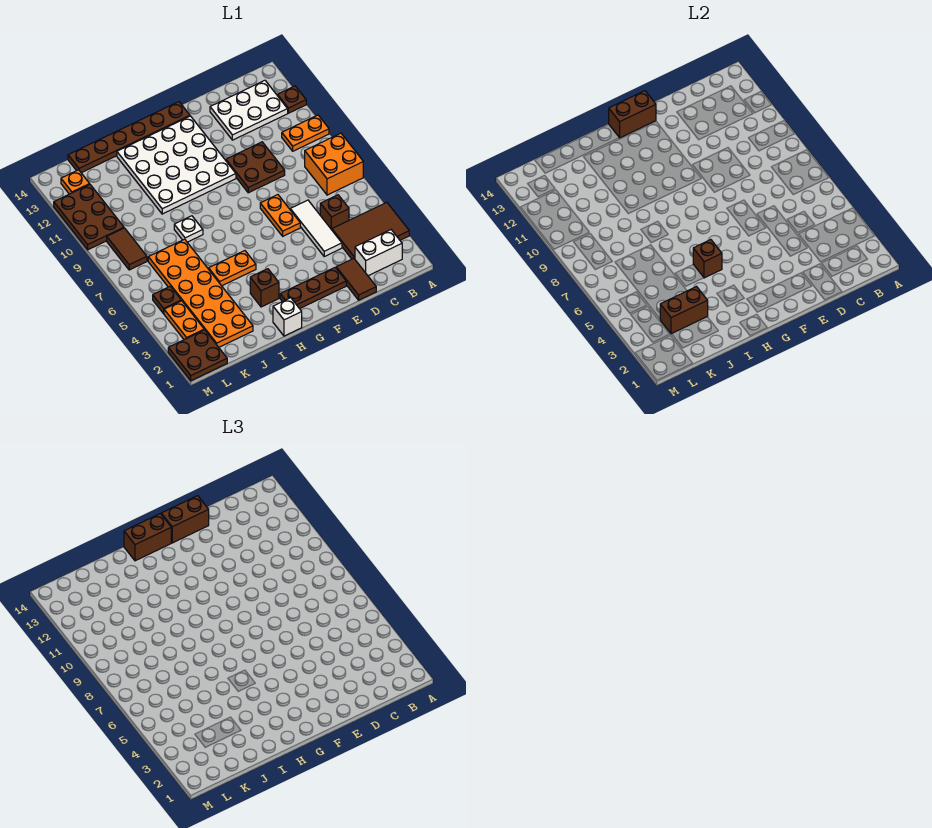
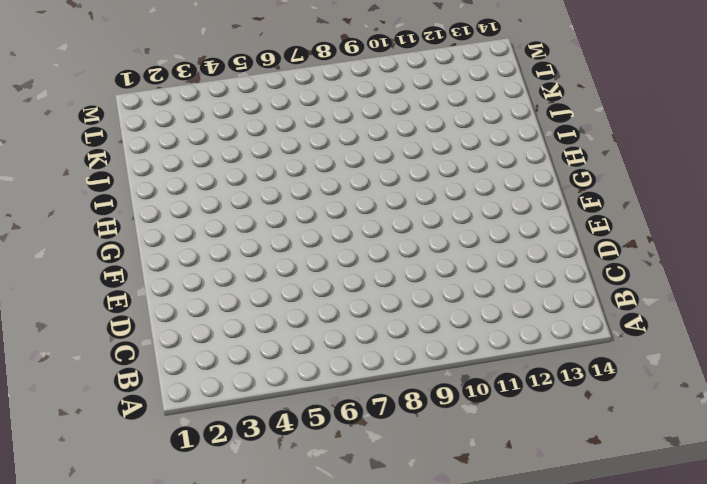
none -> brown tile A3:C4 level 1
none -> orange brick A7:B8 level 1
none -> orange plate A10:B10 level 1
none -> brown plate A12 level 1

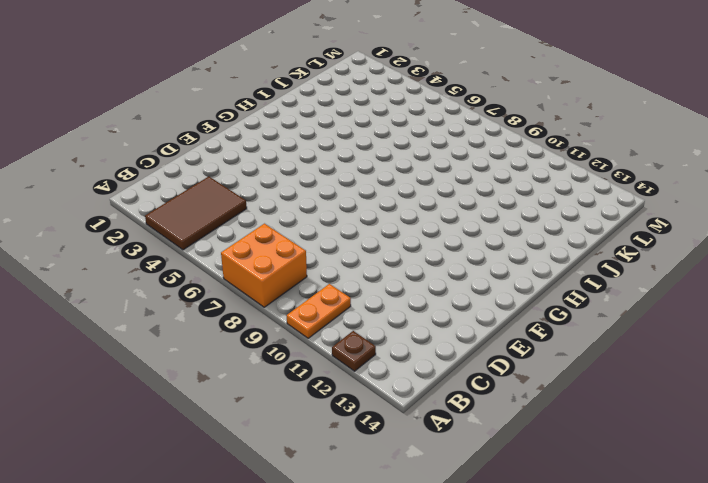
none -> white brick B2:C2 level 1
none -> white plate B12:D13 level 1
none -> brown brick C5 level 1
none -> brown tile D1:D2 level 1

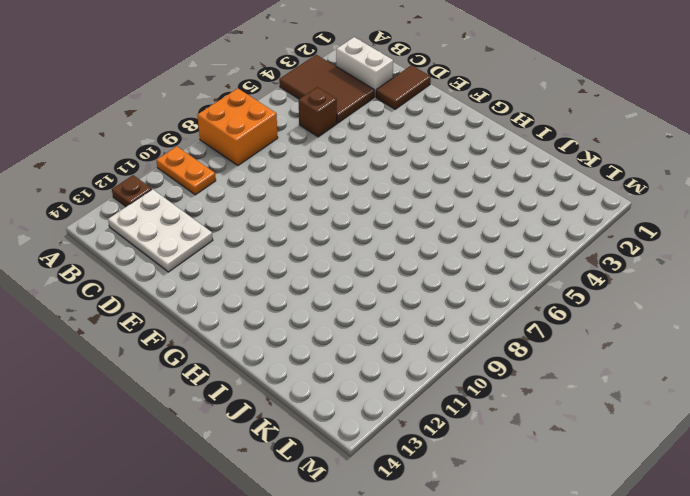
none -> white tile D4:D6 level 1
none -> brown plate D9:E10 level 1
none -> brown plate E2:G2 level 1
none -> orange plate E6:E7 level 1

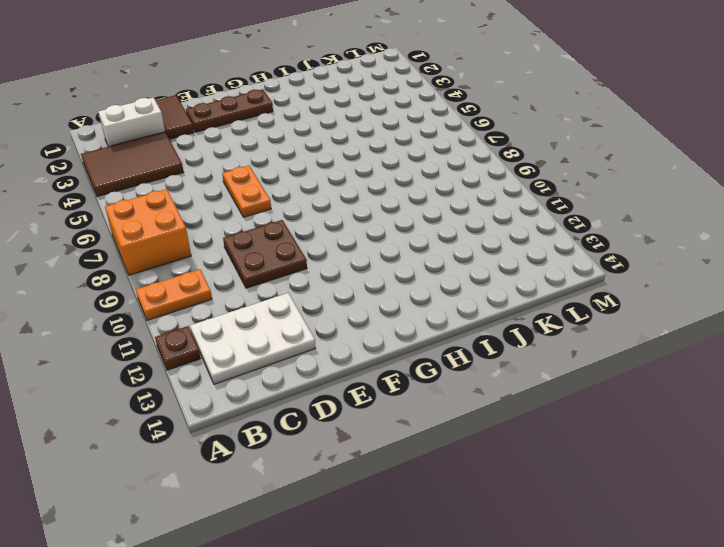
none -> brown brick C5 level 1
none -> white tile D4:D6 level 1
none -> white plate F10:I13 level 1
none -> brown plate F14:K14 level 1

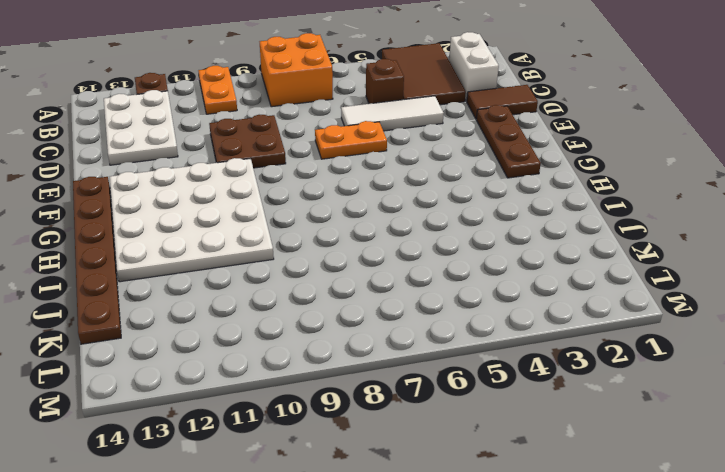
none -> white brick H1 level 1
none -> brown brick H3 level 1
none -> orange plate H5:I5 level 1
none -> white plate I8 level 1

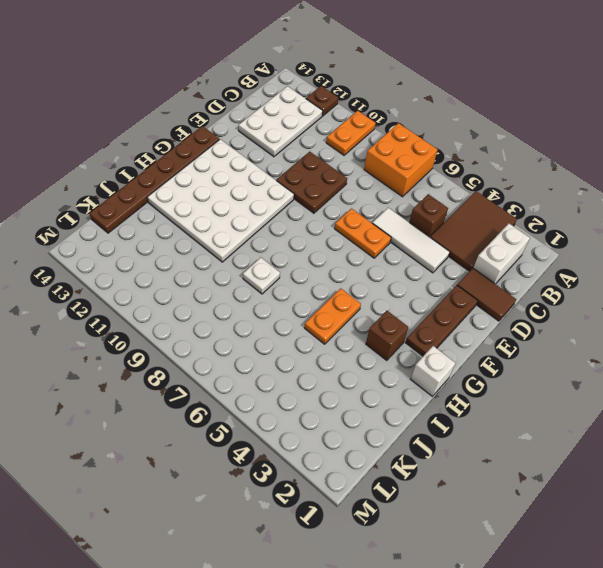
none -> orange plate J2:K7 level 1
none -> brown plate L1:M2 level 1
none -> orange plate L3:L4 level 1
none -> brown plate L5 level 1

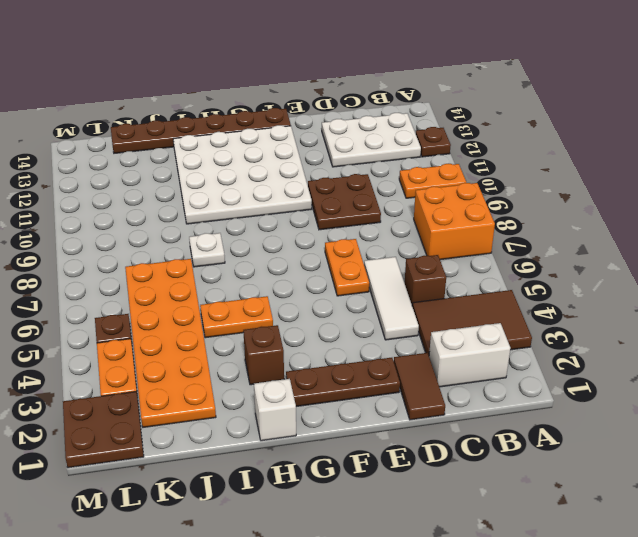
none -> brown tile L8:L9 level 1
none -> brown plate L10:M12 level 1
none -> orange plate L13 level 1
none -> brown brick F14:G14 level 2

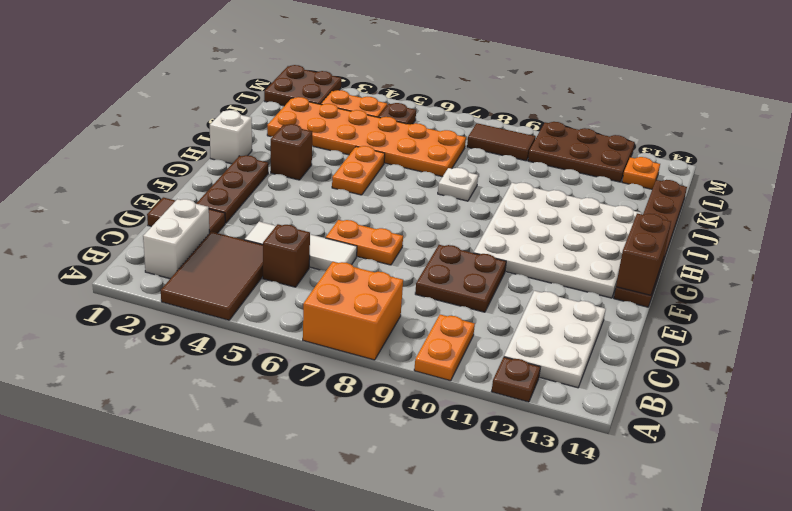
none -> brown brick H5 level 2
none -> brown brick J3:K3 level 2
none -> brown brick E14:F14 level 3
none -> brown brick G14:H14 level 3

